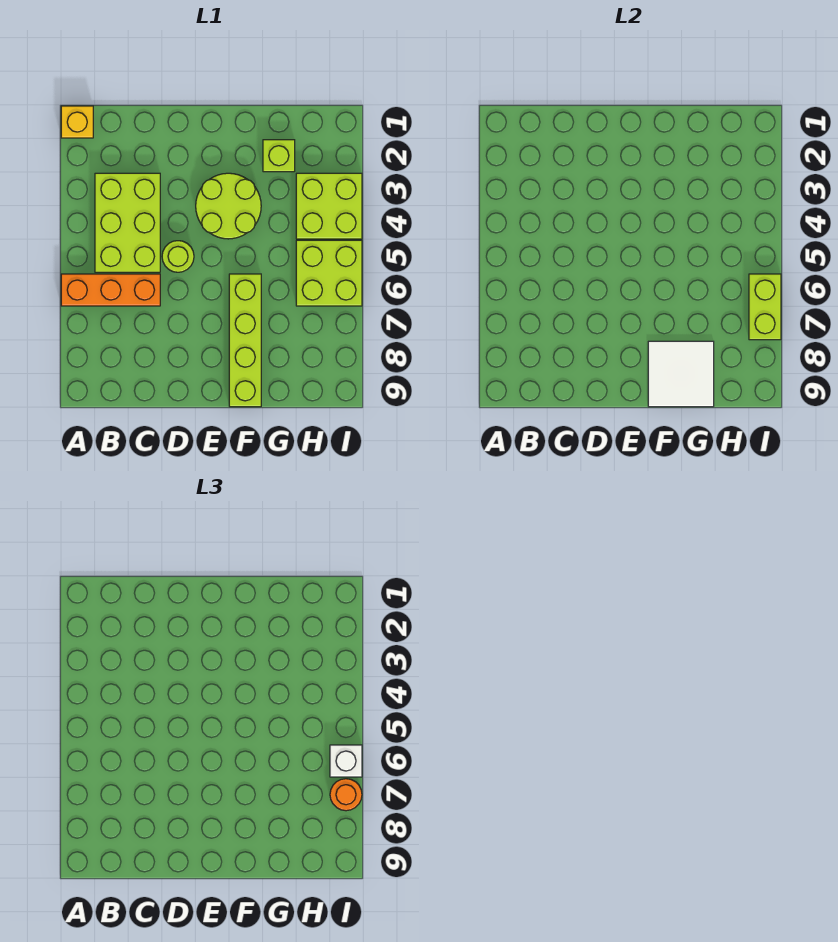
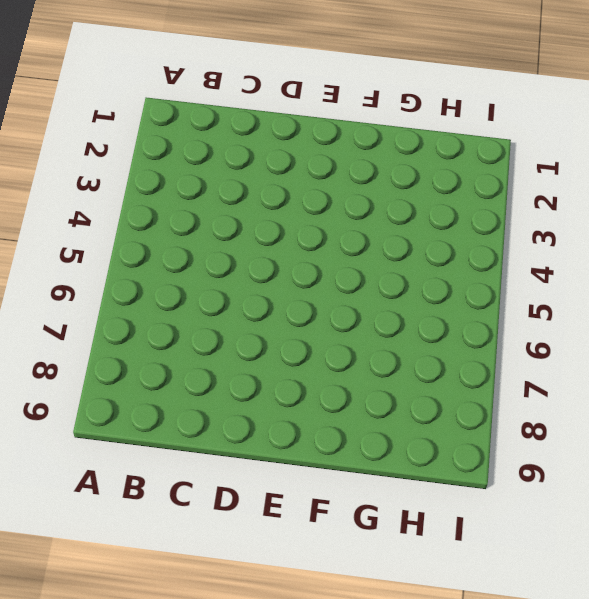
none -> yellow brick A1 level 1
none -> orange brick A6:C6 level 1
none -> lime brick B3:C5 level 1

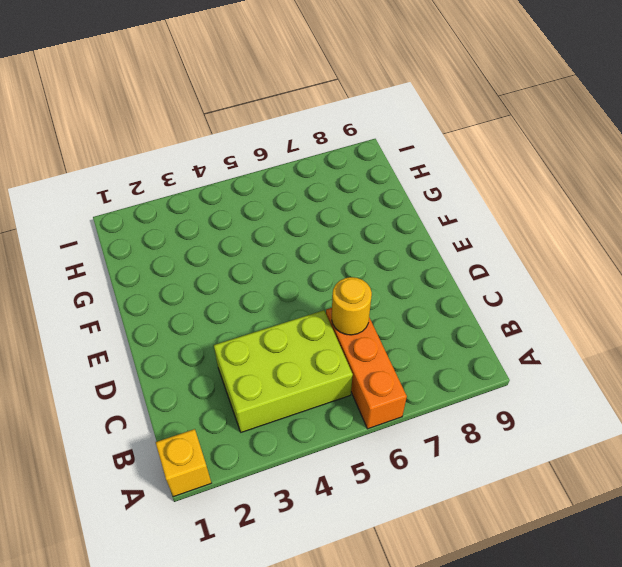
yellow round brick C6 level 2 -> none
none -> lime round brick D5 level 1
none -> lime round brick E3:F4 level 1
none -> lime brick F6:F9 level 1

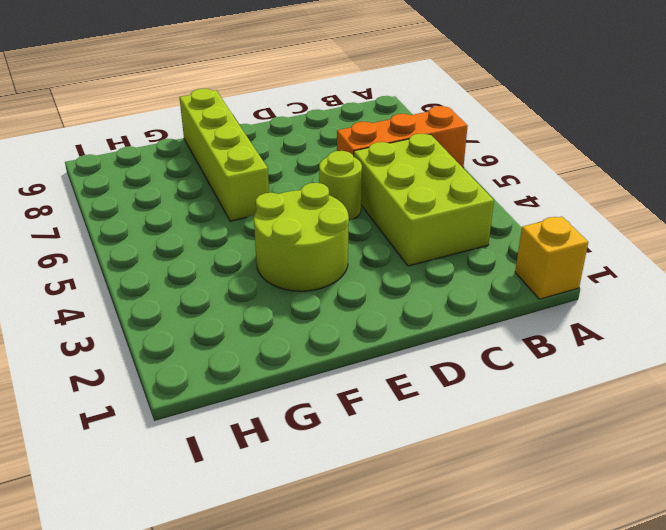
none -> lime brick G2 level 1
none -> lime brick H3:I4 level 1
none -> lime brick H5:I6 level 1

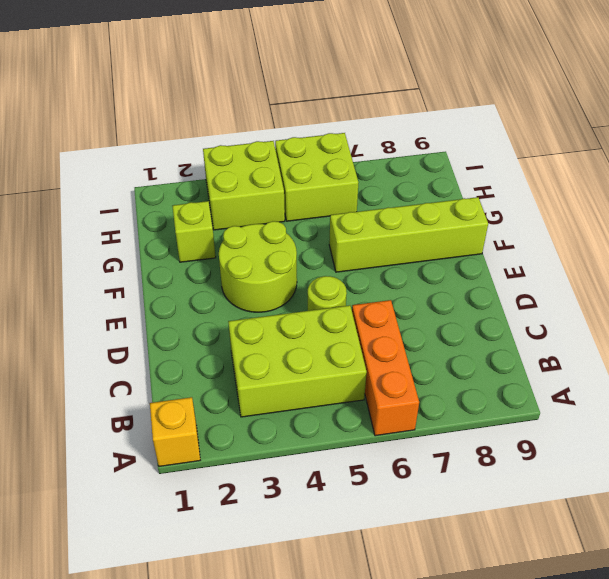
none -> white tile F8:G9 level 2
none -> lime brick I6:I7 level 2
none -> white brick I6 level 3

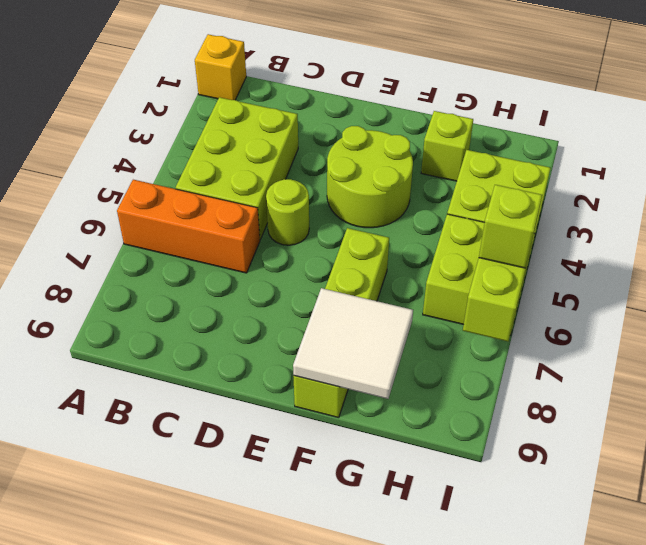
lime brick I6 level 3 -> white brick I6 level 3
none -> orange round brick I7 level 3

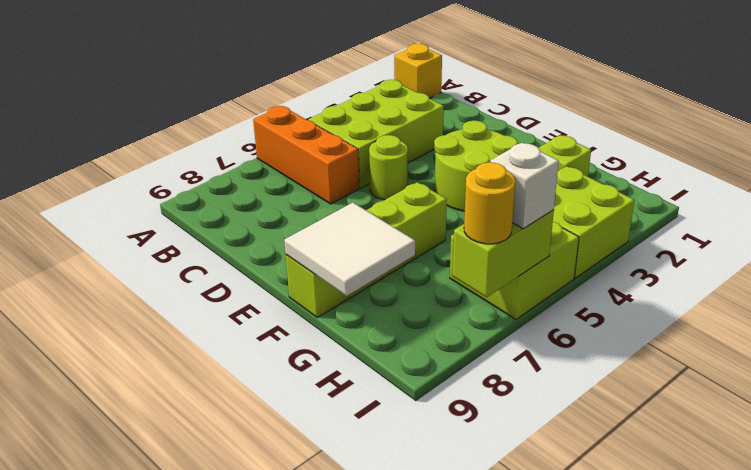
yellow round brick I7 level 3 -> orange round brick I7 level 3

